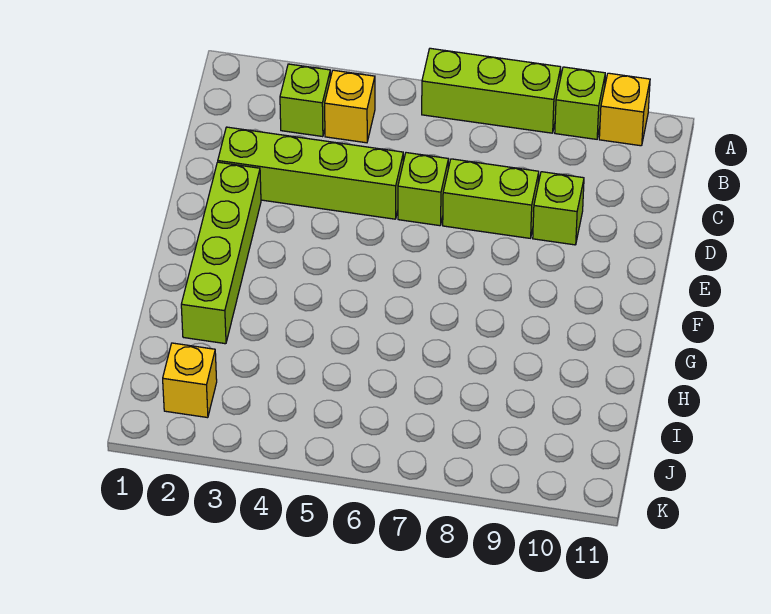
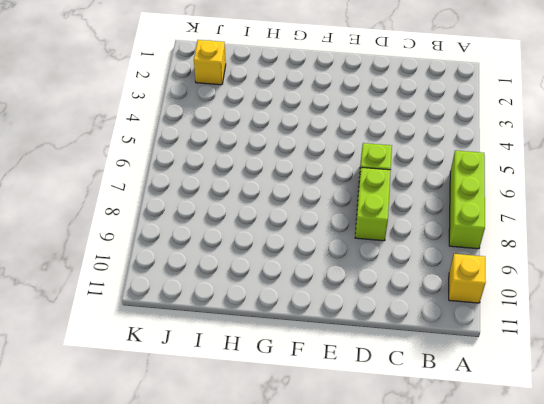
none -> lime brick A9 level 1
none -> lime brick B3 level 1

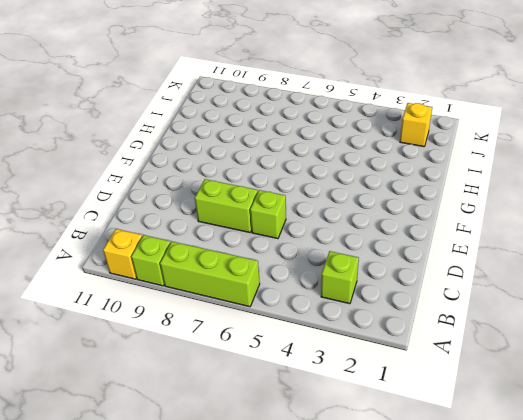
none -> yellow brick B4 level 1
none -> lime brick D2:D5 level 1

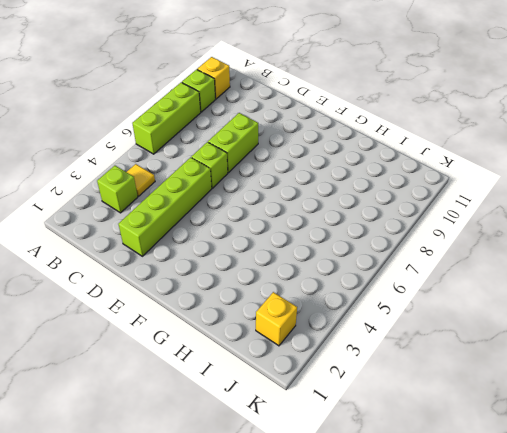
yellow tile B4 level 1 -> yellow brick B4 level 1
none -> lime brick D9 level 1
none -> lime brick E2:H2 level 1

